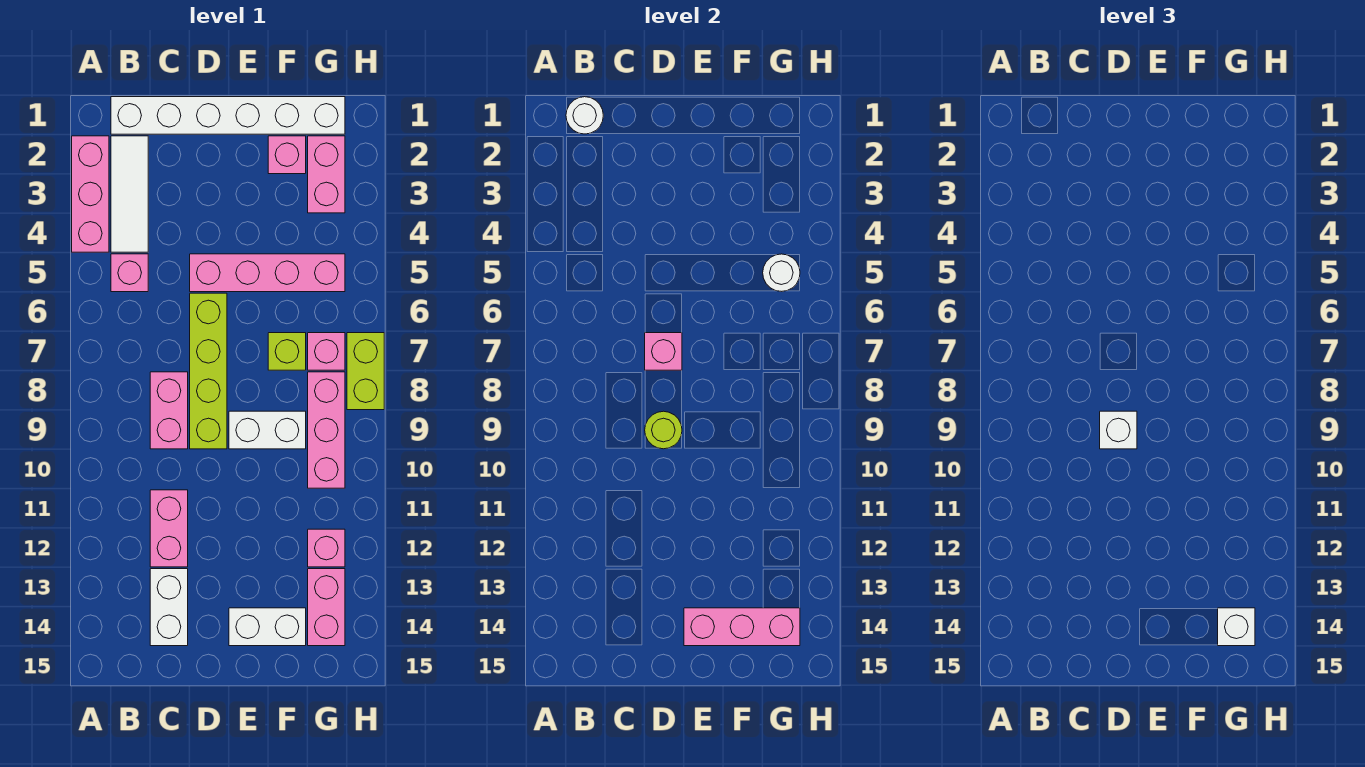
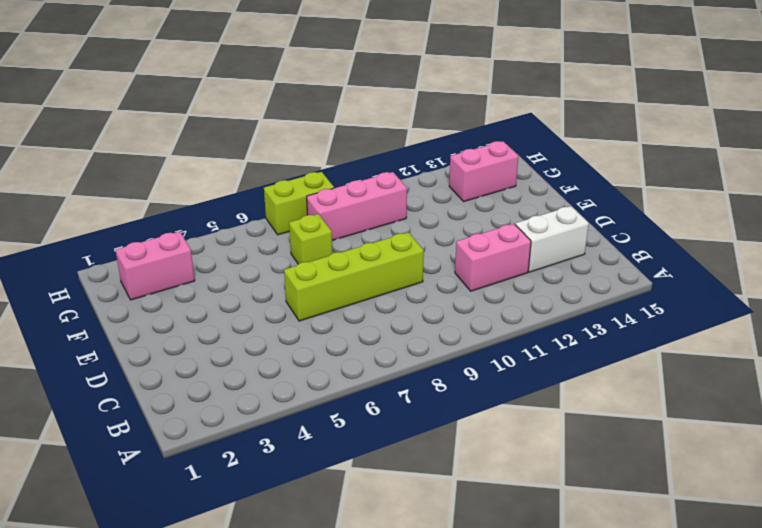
none -> pink brick A2:A4 level 1
none -> white brick B1:G1 level 1
none -> white tile B2:B4 level 1

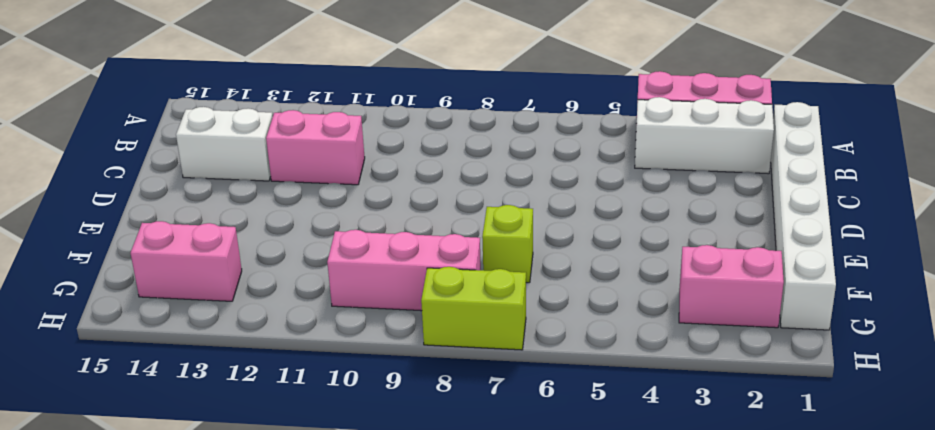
white brick B2:B4 level 1 -> white tile B2:B4 level 1
none -> pink brick B5 level 1
none -> pink brick C8:C9 level 1
none -> pink brick D5:G5 level 1

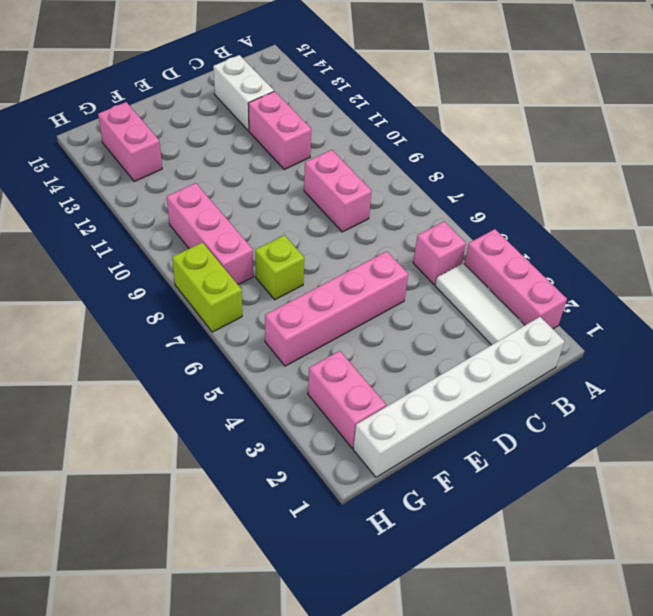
none -> lime brick D6:D9 level 1
none -> white brick E9:F9 level 1
none -> white brick E14:F14 level 1

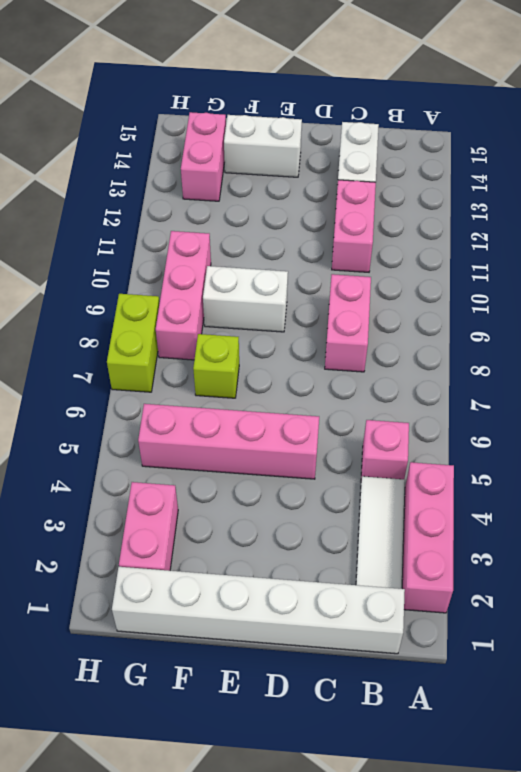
none -> lime brick D6:D9 level 1
none -> pink brick F2 level 1
none -> pink brick G7 level 1

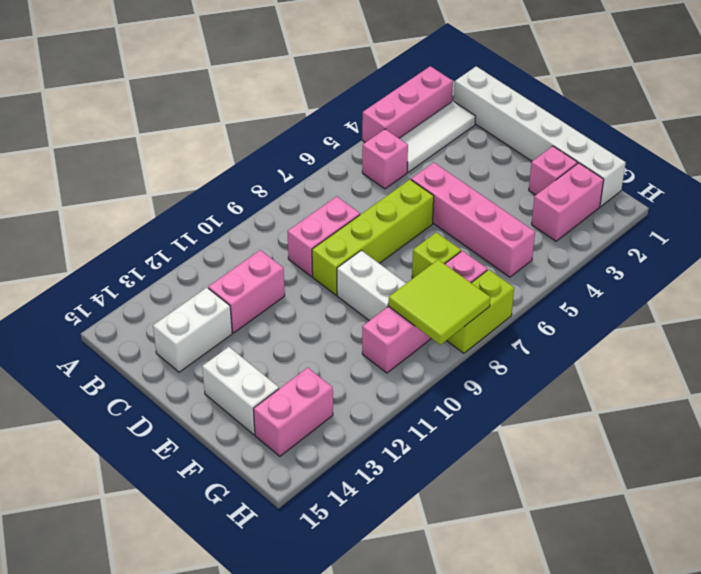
lime tile G8:H9 level 2 -> none
none -> pink brick G12 level 1
none -> white round brick B1 level 2
none -> pink brick D7 level 2

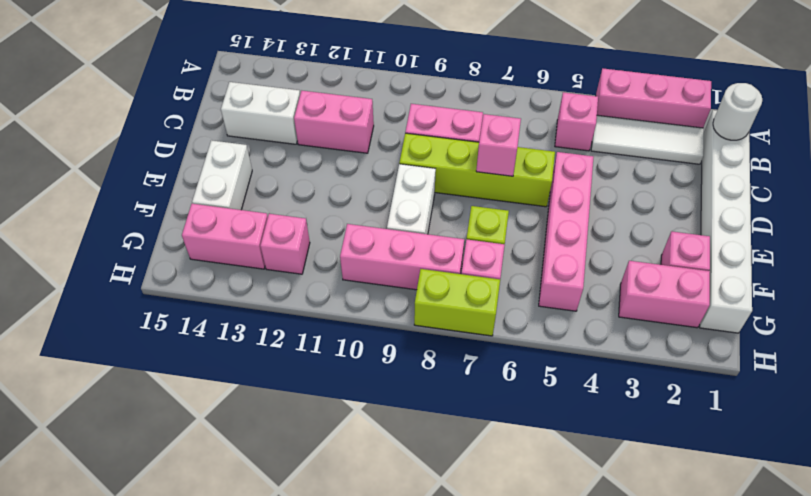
none -> lime round brick D9 level 2
none -> pink brick E14:G14 level 2
none -> white round brick G5 level 2

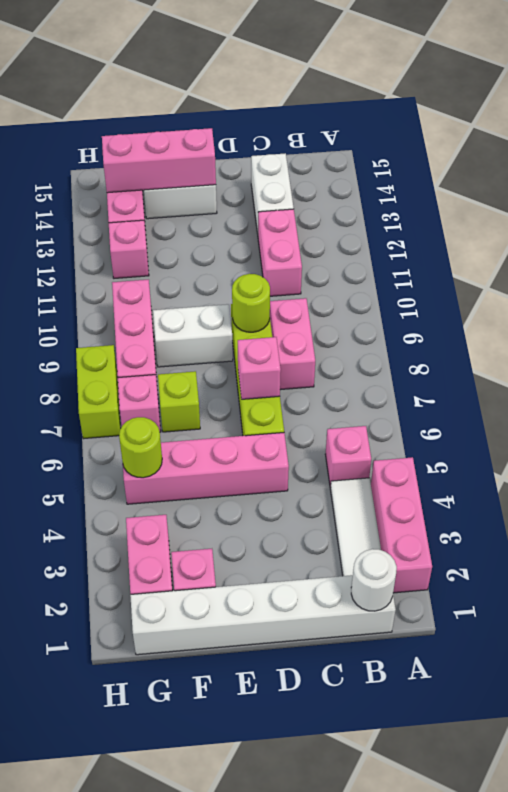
lime round brick G5 level 2 -> white round brick G5 level 2
none -> white brick D9 level 3
none -> white brick G14 level 3

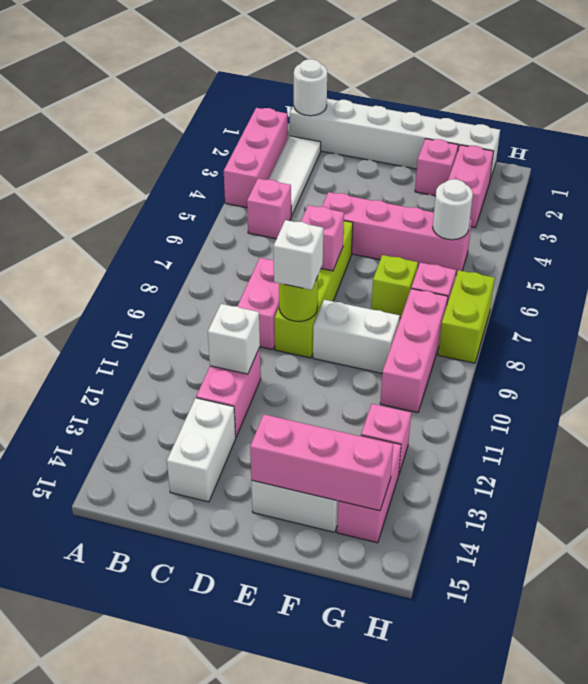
white brick C11 level 2 -> white brick G14 level 3

